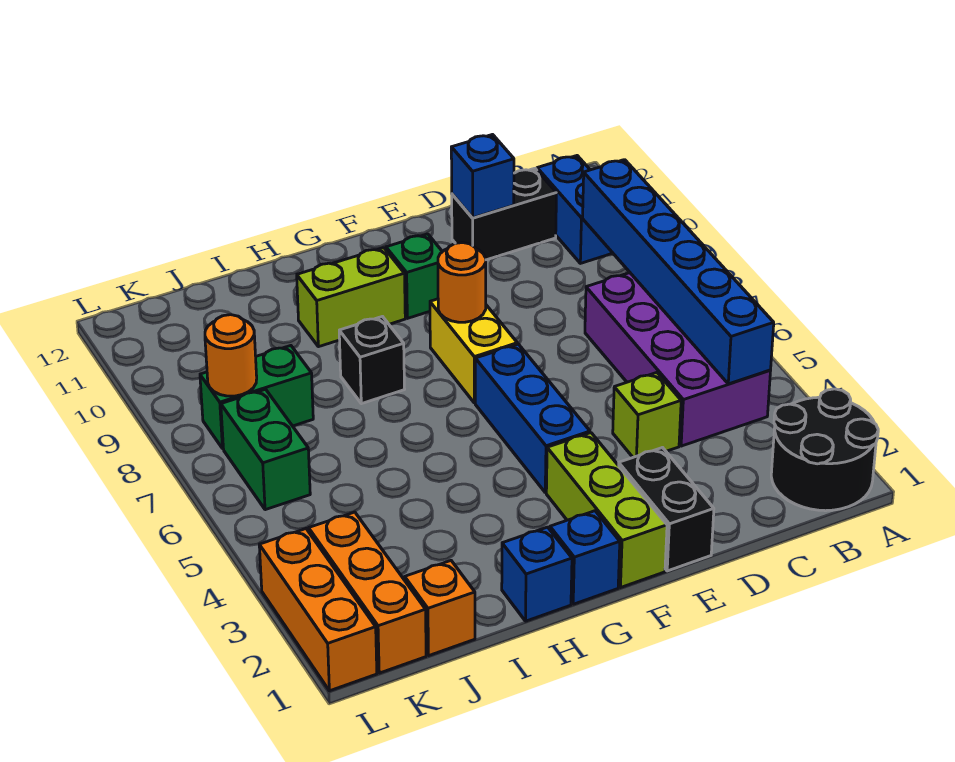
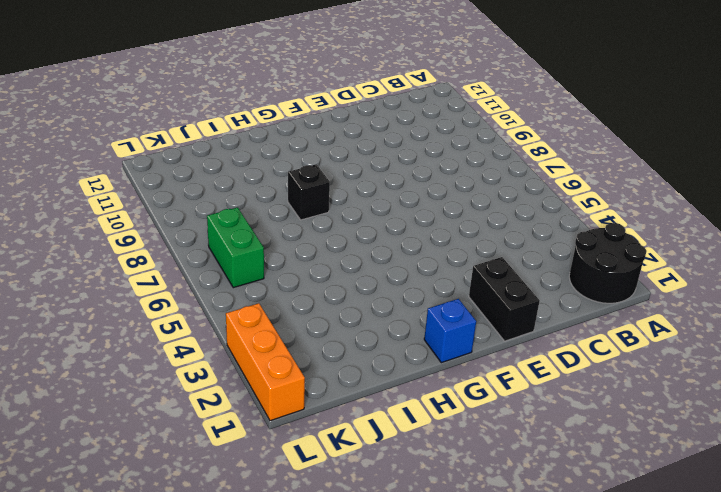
none -> purple brick B4:C7 level 1
none -> blue brick B10:B11 level 1
none -> black brick C11:D11 level 1

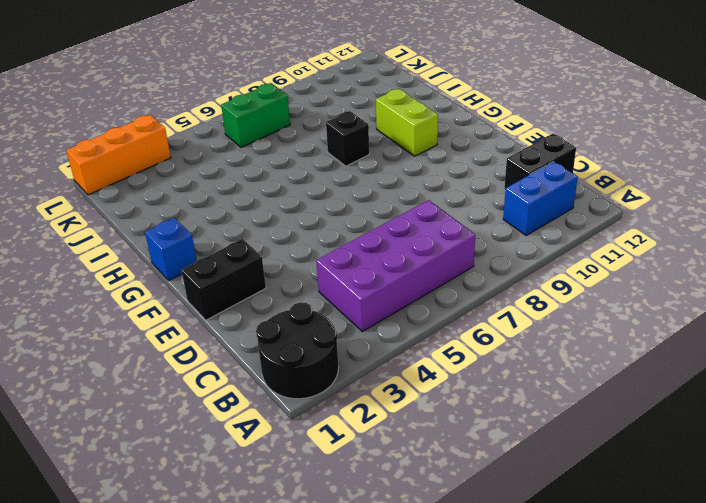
black brick C11:C12 level 1 -> black brick C11:D11 level 1
none -> lime brick D4 level 1
none -> lime brick F1:F3 level 1
none -> blue brick F4:F6 level 1

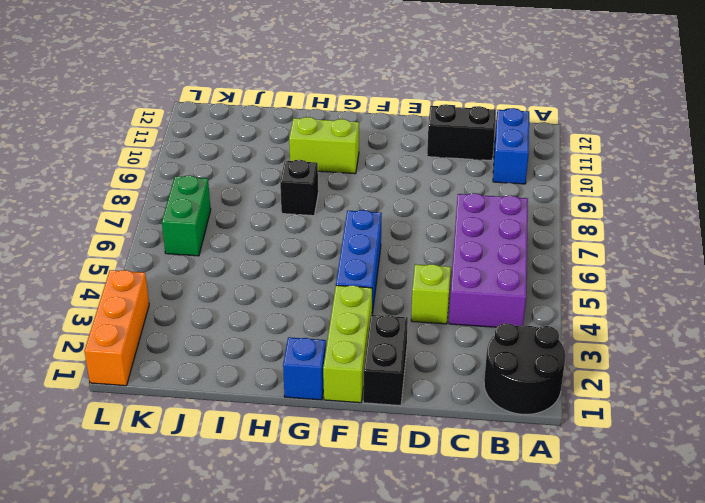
none -> yellow brick F7:F8 level 1
none -> green brick F10 level 1
none -> blue brick H1 level 1

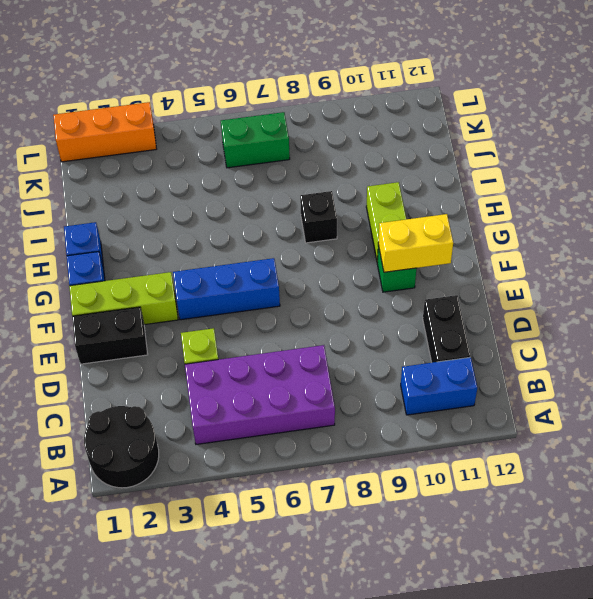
yellow brick F10:F11 level 2 -> yellow brick F7:F8 level 1
none -> orange brick J1 level 1
none -> green brick J8:K8 level 1
none -> orange brick K1:K3 level 1

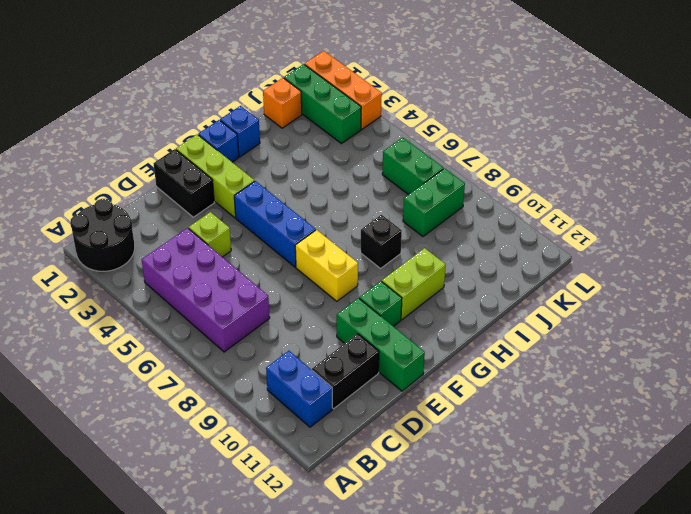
green brick E10:E12 level 1 -> none
green brick K1:K3 level 1 -> orange brick K1:K3 level 1
none -> blue brick B4:B9 level 2
none -> blue brick D11 level 2
none -> orange round brick F8 level 2

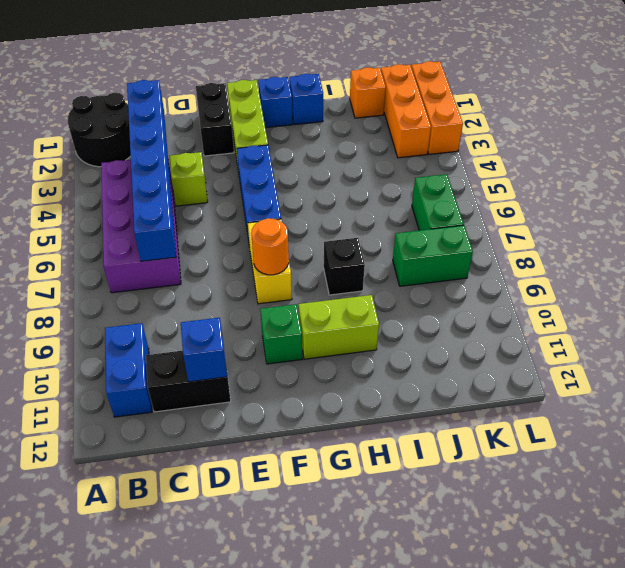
blue brick C2:C7 level 2 -> blue brick B4:B9 level 2
none -> orange round brick K8 level 2

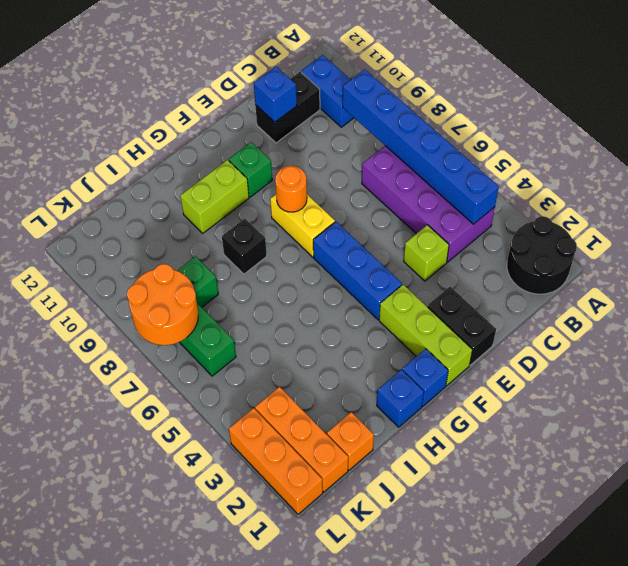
orange round brick K7:L8 level 2 -> orange round brick K8 level 2

